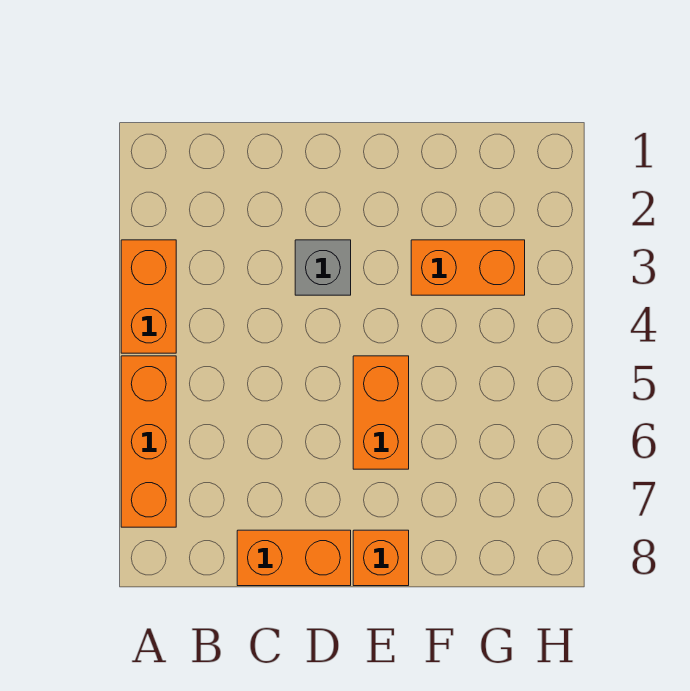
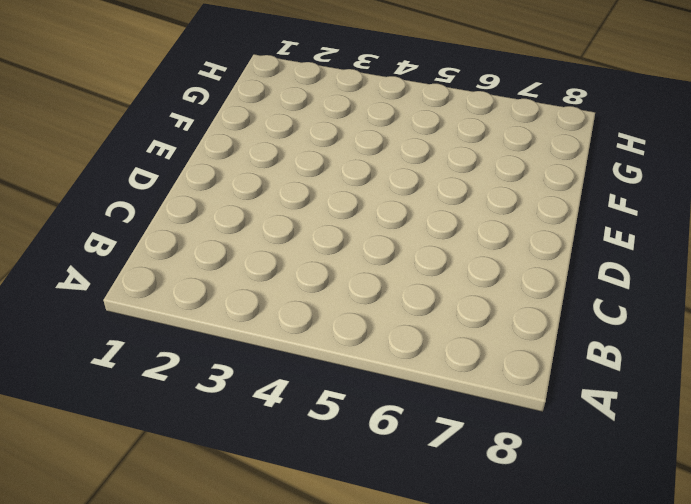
none -> orange brick A3:A4 level 1
none -> orange brick A5:A7 level 1

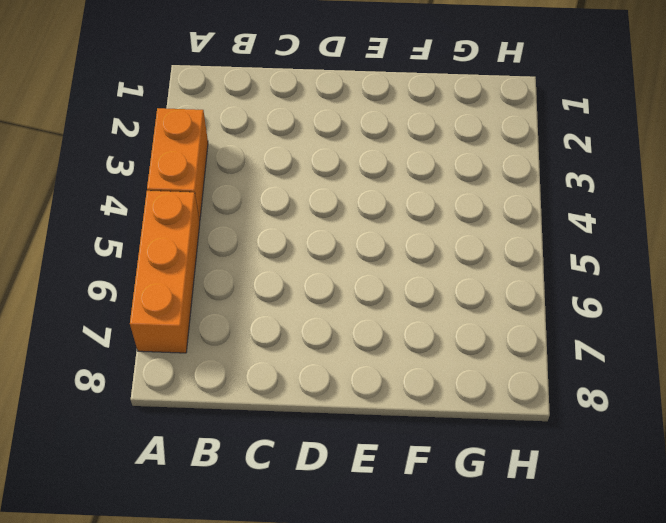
none -> orange brick C8:D8 level 1
none -> grey brick D3 level 1

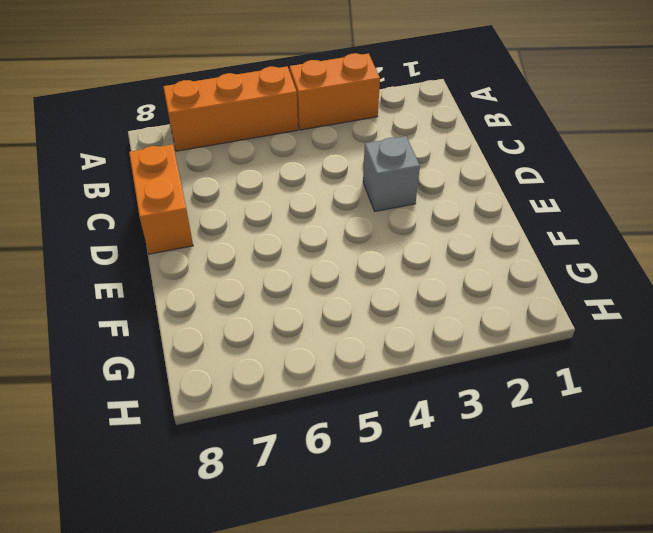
none -> orange brick E5:E6 level 1
none -> orange brick E8 level 1

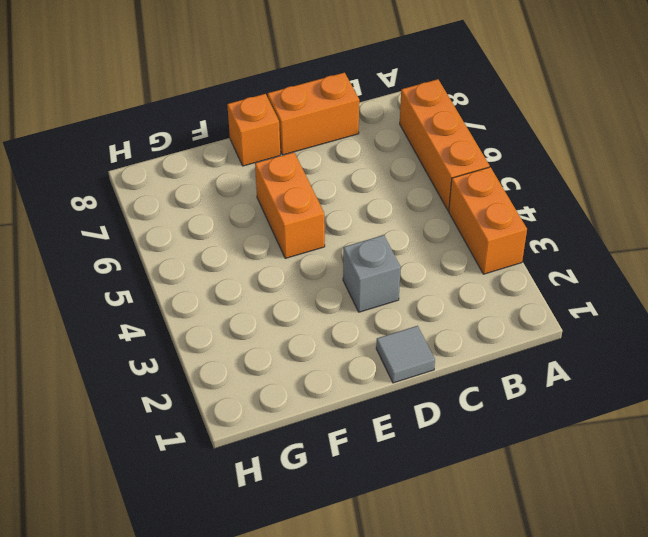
grey tile D1 level 1 -> none
none -> orange brick F3:G3 level 1

